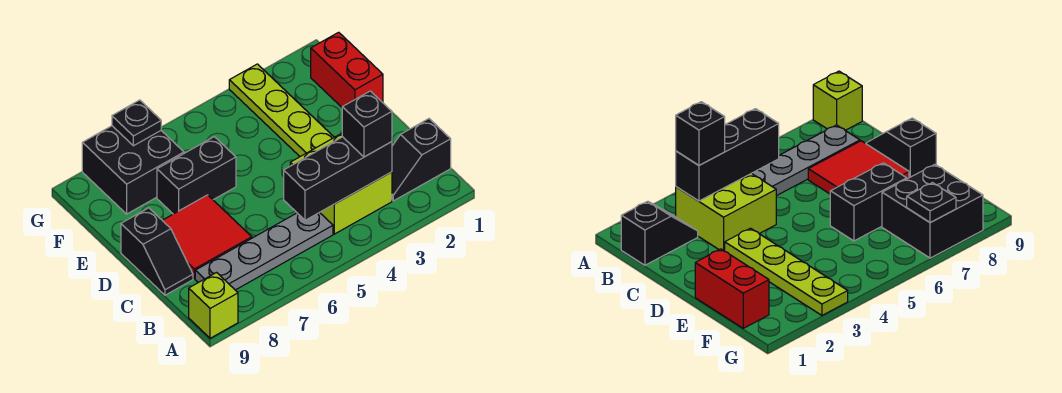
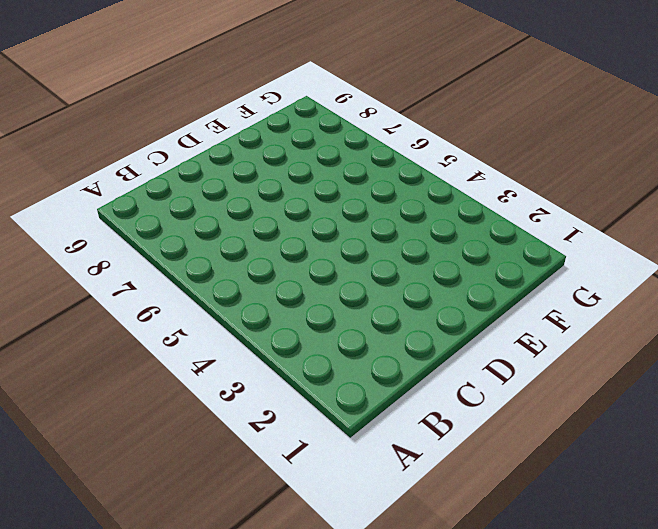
none -> lime brick A9 level 1
none -> black slope B1:B2 level 1 top 1
none -> lime brick B3:C4 level 1

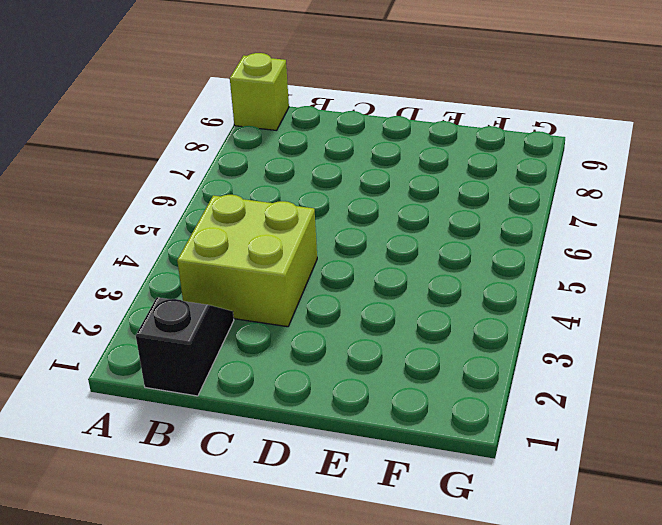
none -> grey plate B5:B8 level 1
none -> red tile C7:D8 level 1
none -> black slope C9:D9 level 1 top D

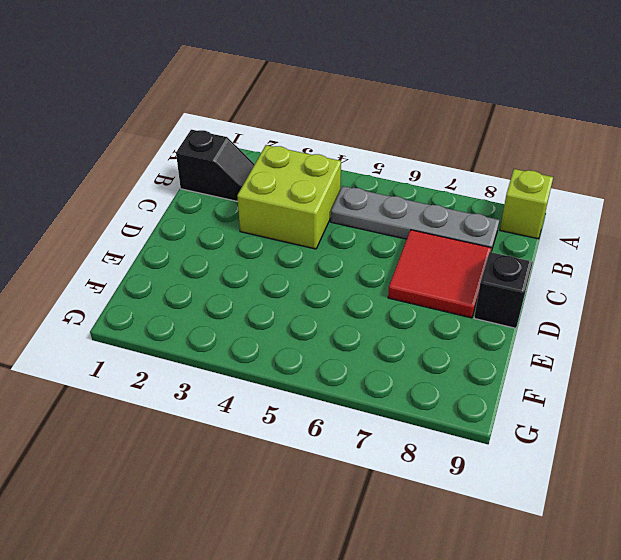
none -> lime plate D3:G3 level 1
none -> red brick E1:F1 level 1
none -> black brick E6:E7 level 1

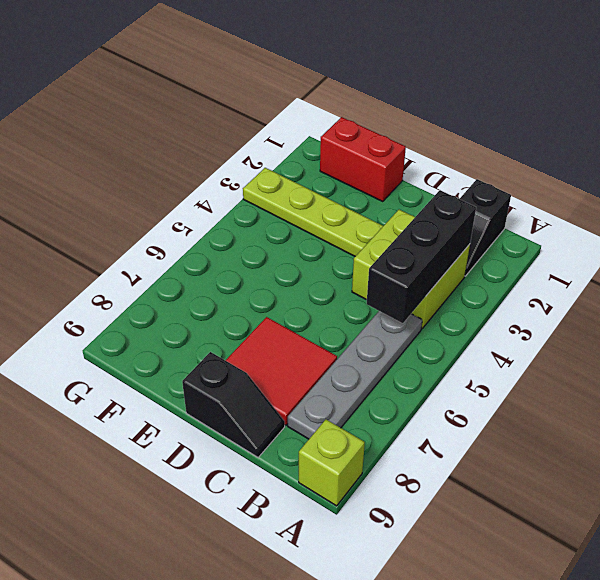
none -> black brick E6:E7 level 1
none -> black brick F7:G8 level 1
none -> black plate G7 level 2

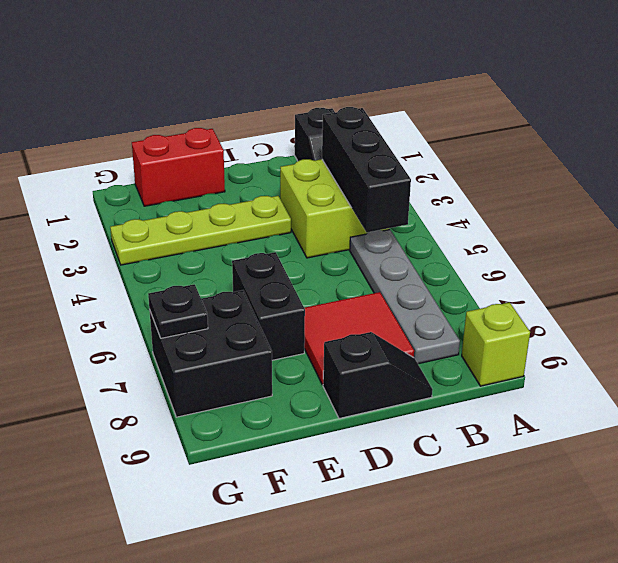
none -> black brick B3 level 3

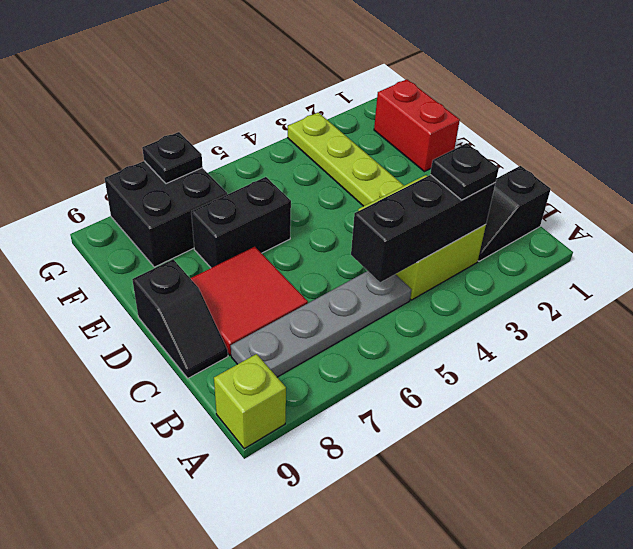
black plate B3 level 3 -> black brick B3 level 3

